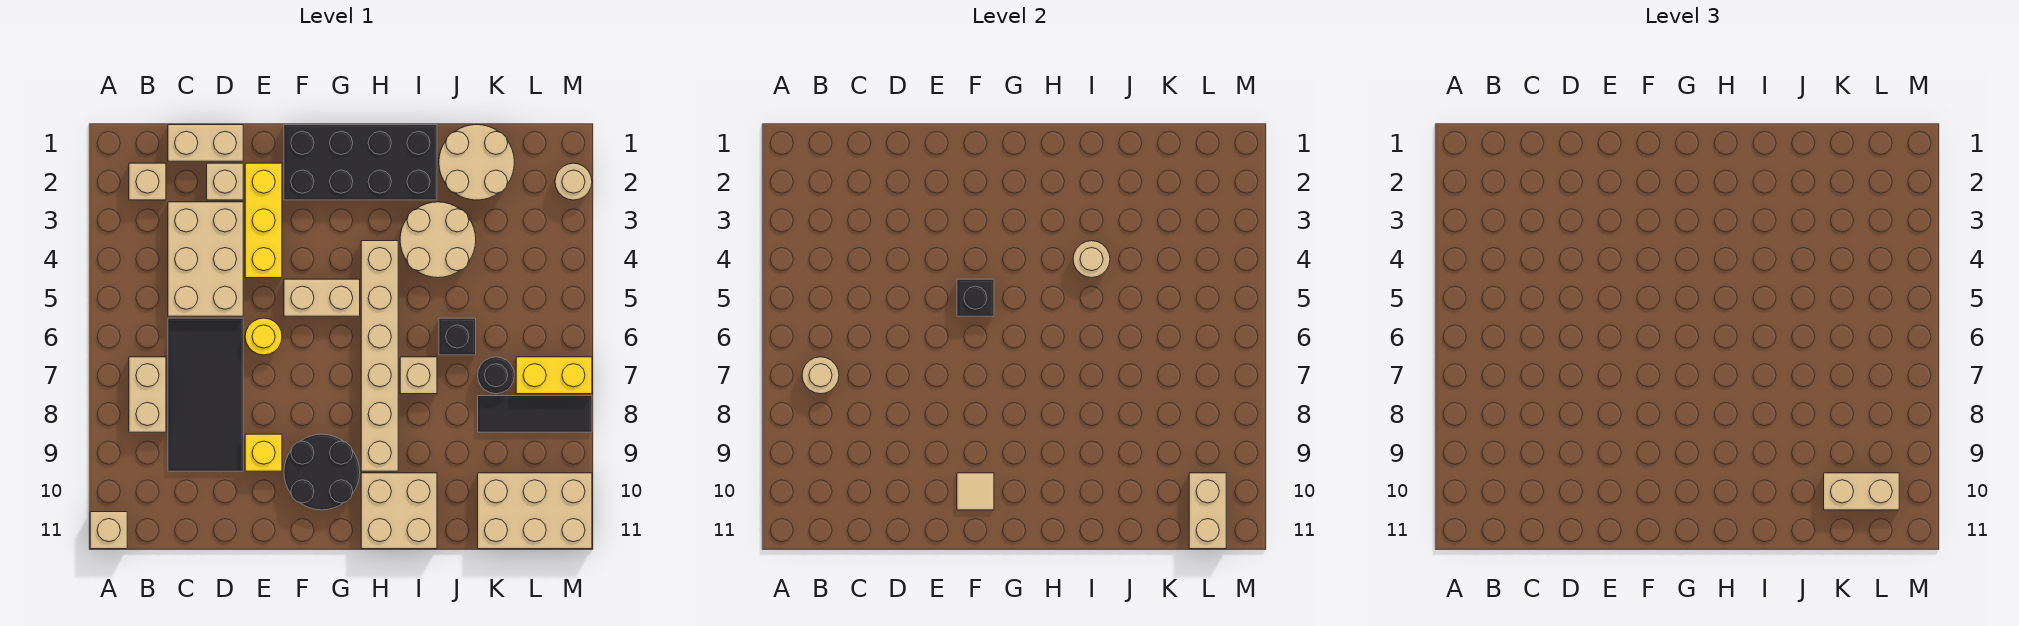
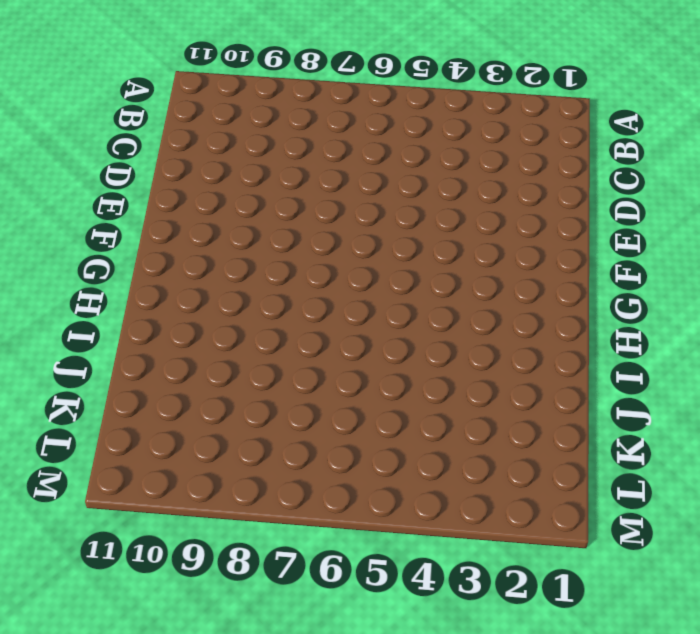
none -> tan brick A11 level 1
none -> tan brick B2 level 1
none -> tan brick B7:B8 level 1
none -> tan brick C1:D1 level 1

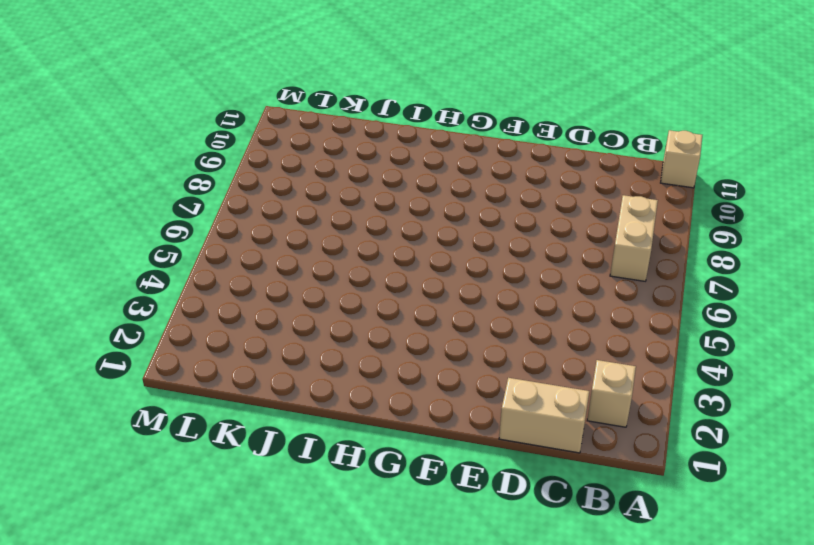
none -> tan brick C3:D5 level 1
none -> black tile C6:D9 level 1
none -> tan brick D2 level 1
none -> yellow brick E2:E4 level 1

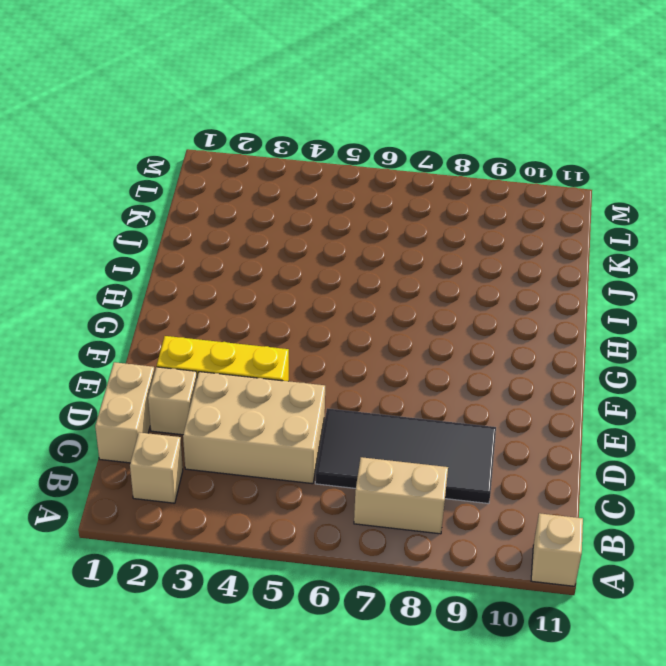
none -> yellow round brick E6 level 1
none -> yellow brick E9 level 1
none -> black brick F1:I2 level 1
none -> tan brick F5:G5 level 1

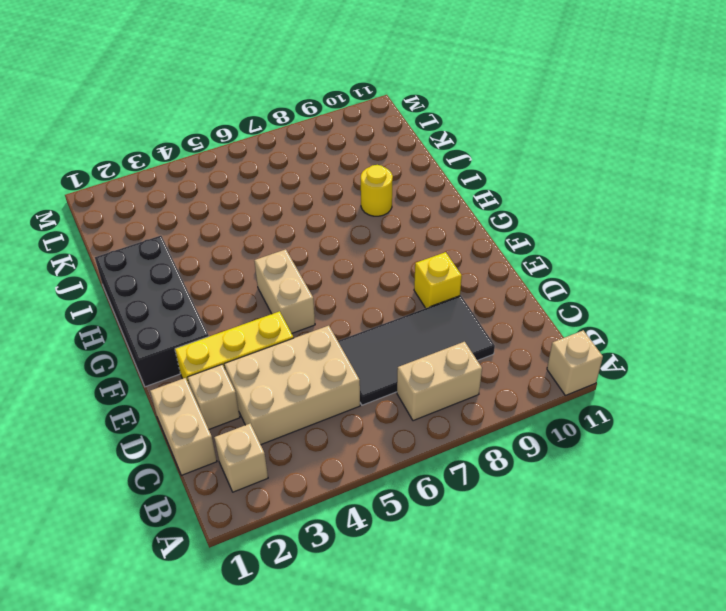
yellow round brick I9 level 1 -> yellow round brick E6 level 1
none -> black round brick F9:G10 level 1
none -> tan brick H4:H9 level 1
none -> tan brick H10:I11 level 1
none -> tan round brick I3:J4 level 1

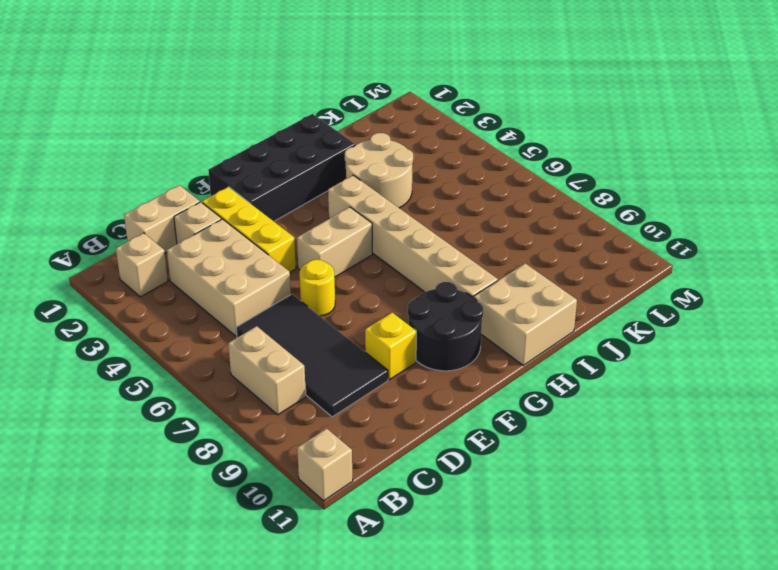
none -> tan brick I7 level 1
none -> tan round brick J1:K2 level 1
none -> black brick J6 level 1
none -> black round brick K7 level 1

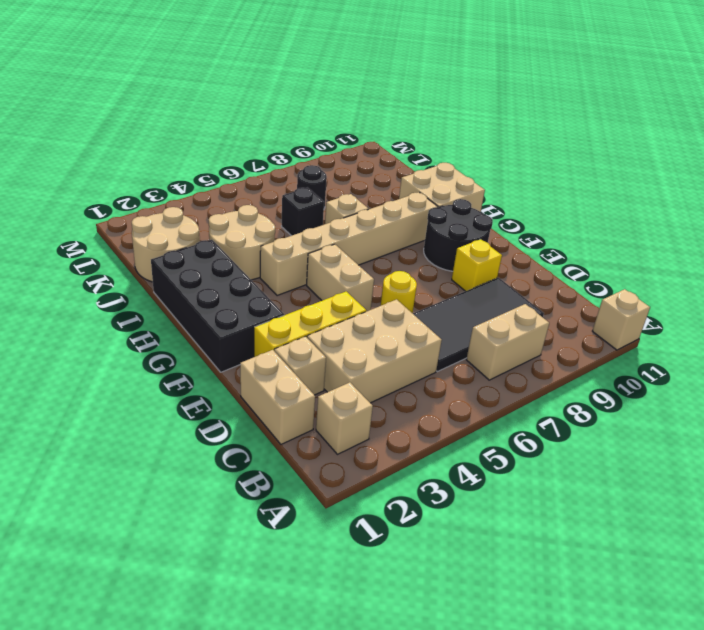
none -> black tile K8:M8 level 1
none -> tan brick K10:M11 level 1
none -> yellow brick L7:M7 level 1
none -> tan round brick M2 level 1

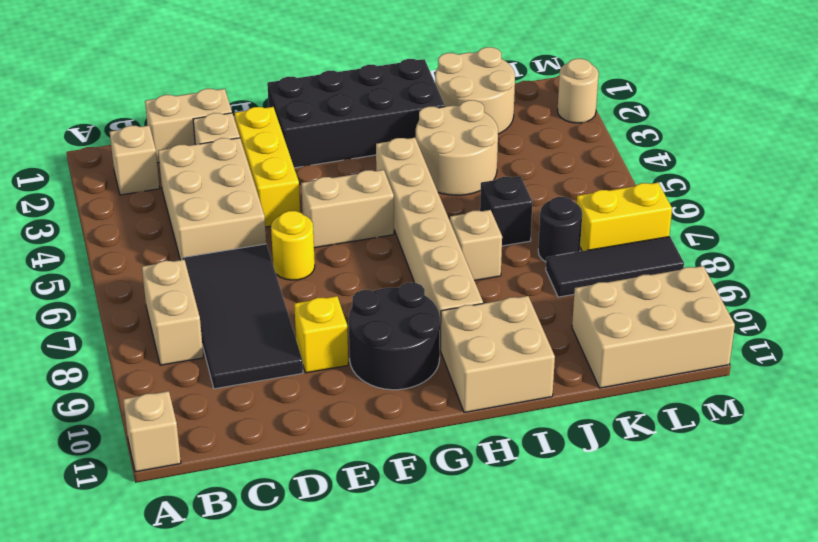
none -> tan round brick B7 level 2
none -> black brick F5 level 2
none -> tan tile F10 level 2
none -> tan round brick I4 level 2

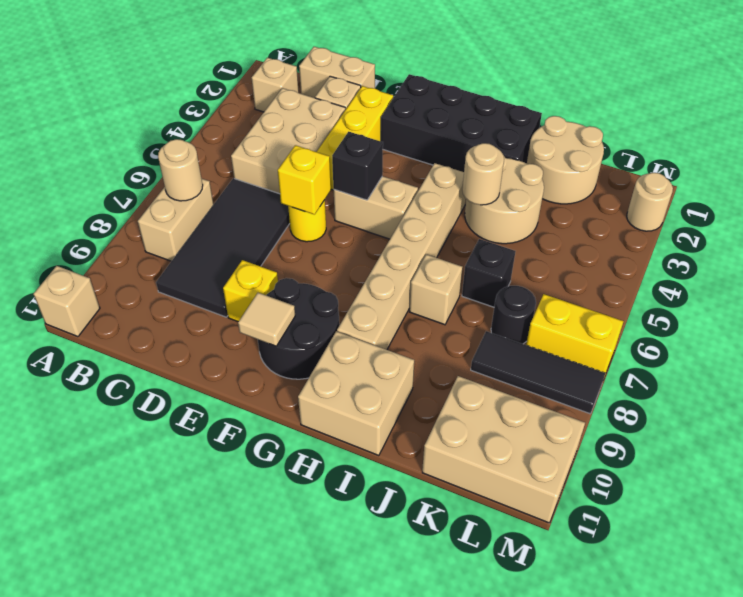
yellow brick E6 level 2 -> none
none -> tan brick L10:L11 level 2
none -> tan brick K10:L10 level 3

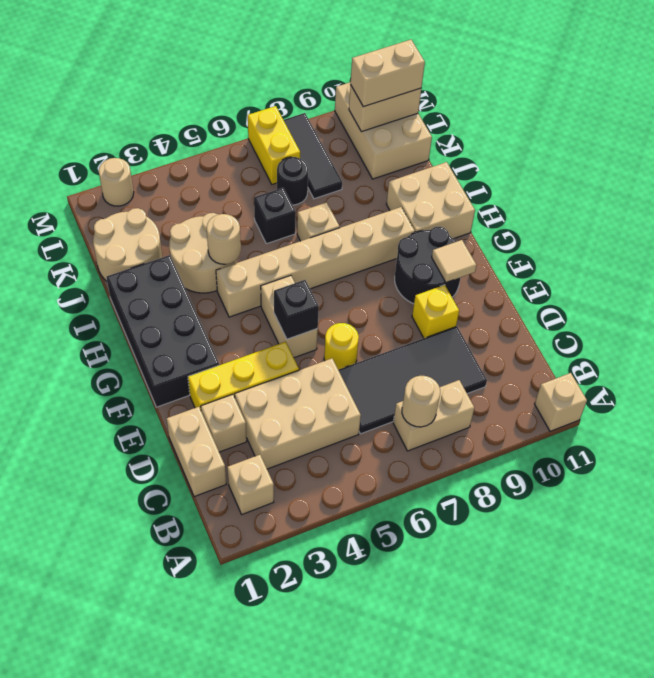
tan brick L10:L11 level 3 -> tan brick K10:L10 level 3

